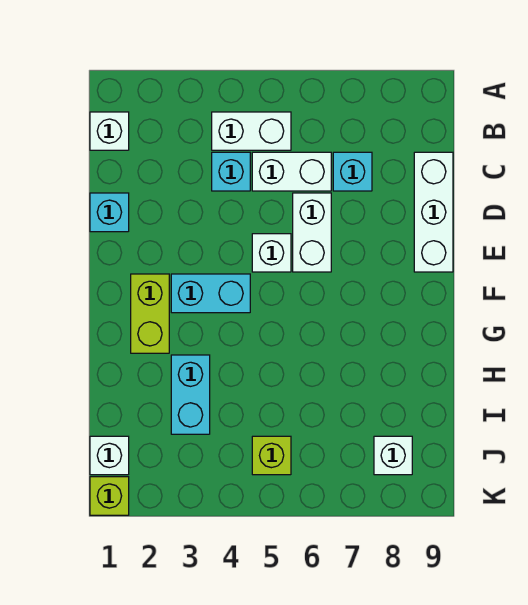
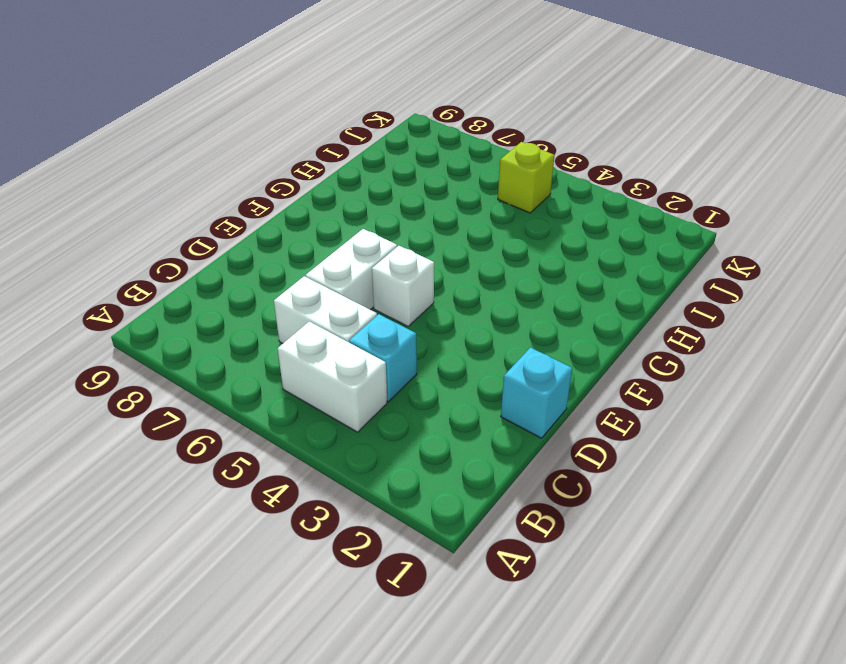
none -> white brick B1 level 1
none -> cyan brick C7 level 1
none -> white brick C9:E9 level 1

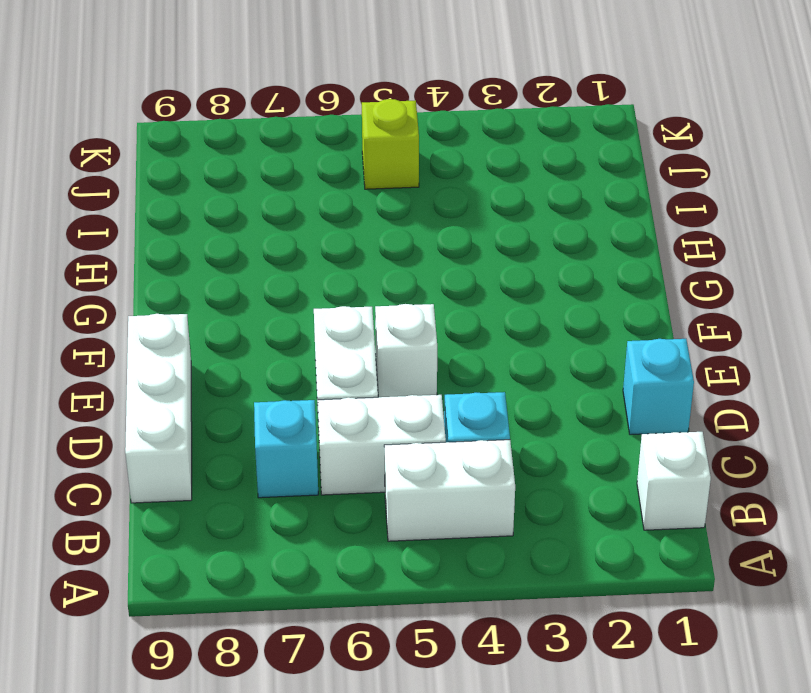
none -> lime brick F2:G2 level 1
none -> cyan brick F3:F4 level 1
none -> cyan brick H3:I3 level 1

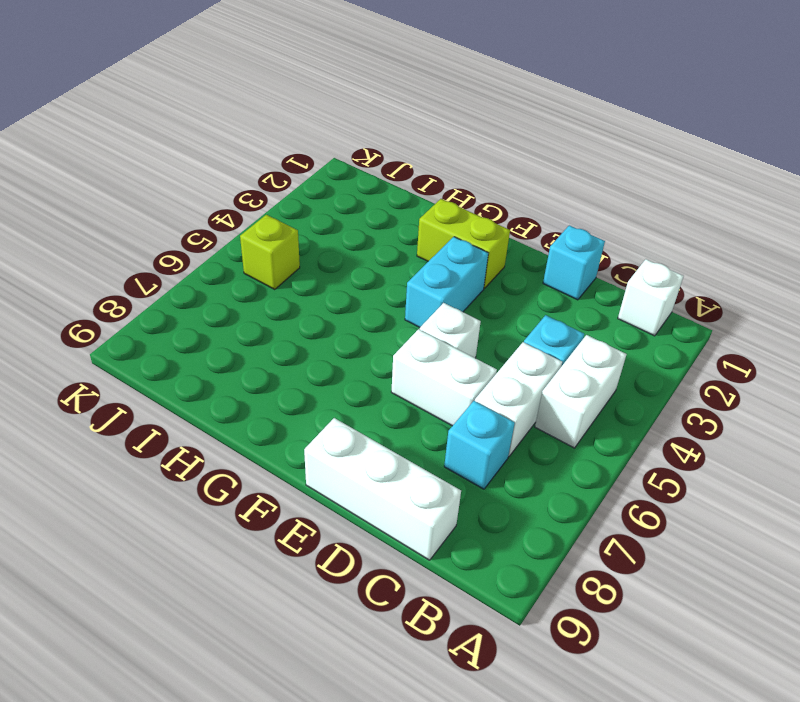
none -> cyan brick H3:I3 level 1
none -> white brick J1 level 1
none -> white brick J8 level 1

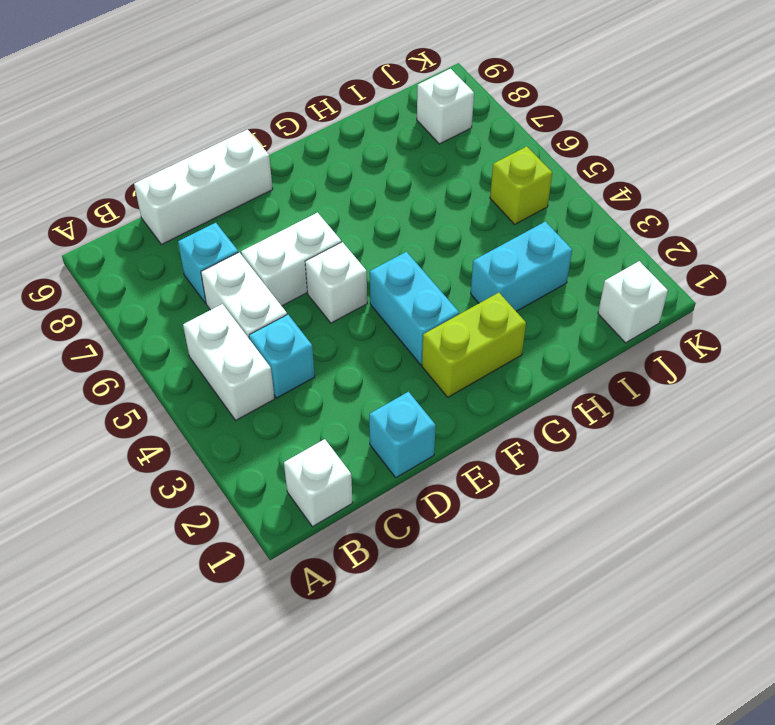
none -> lime brick K1 level 1

